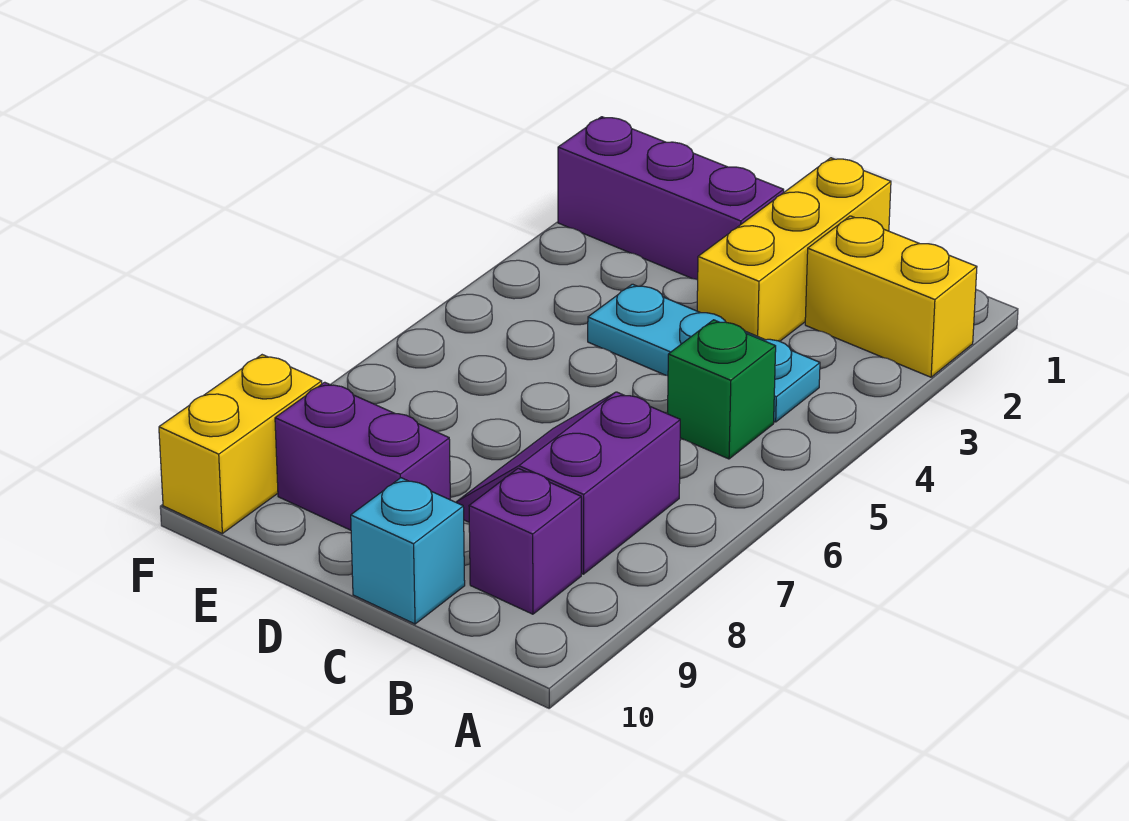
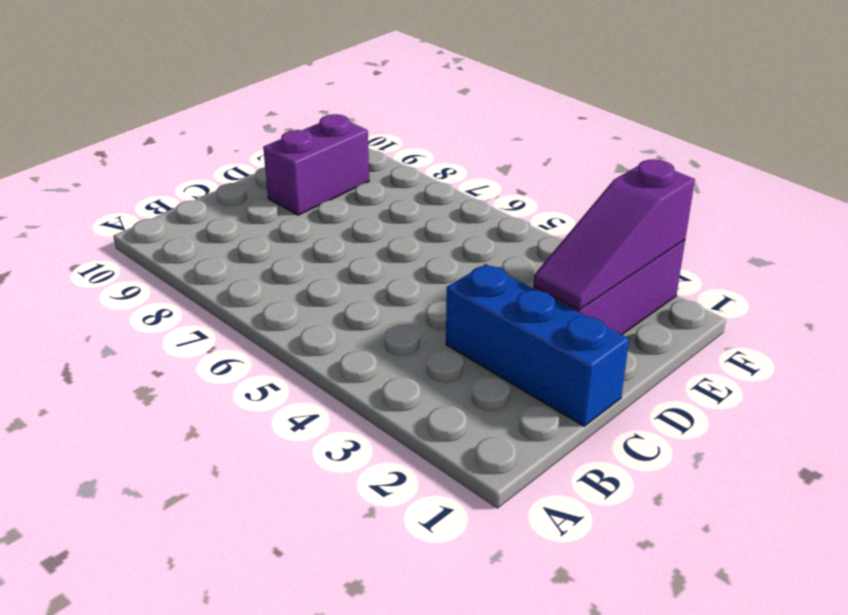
blue brick C1:C3 level 1 -> yellow brick C1:C3 level 1
purple slope D2:F2 level 2 top F -> none
none -> yellow brick A2:B2 level 1
none -> cyan plate B4:D4 level 1

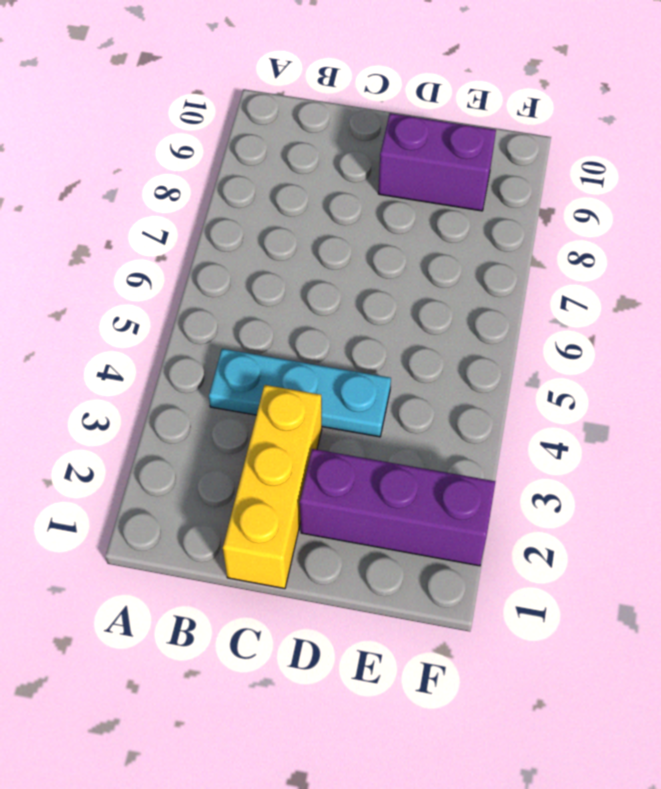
none -> yellow brick A2:B2 level 1
none -> green brick B5 level 1

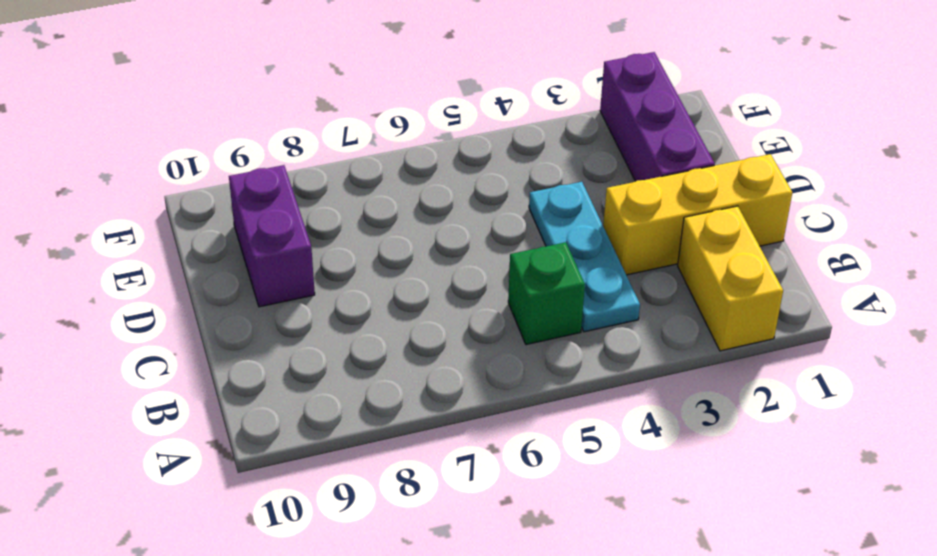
none -> purple slope B7:C8 level 1 top B
none -> purple brick B9 level 1

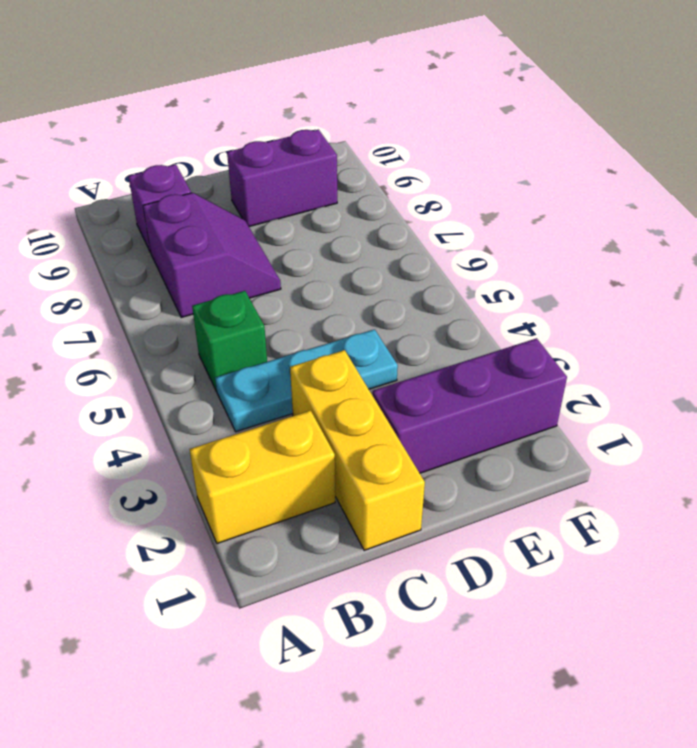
none -> cyan brick C10 level 1
none -> yellow brick F9:F10 level 1

